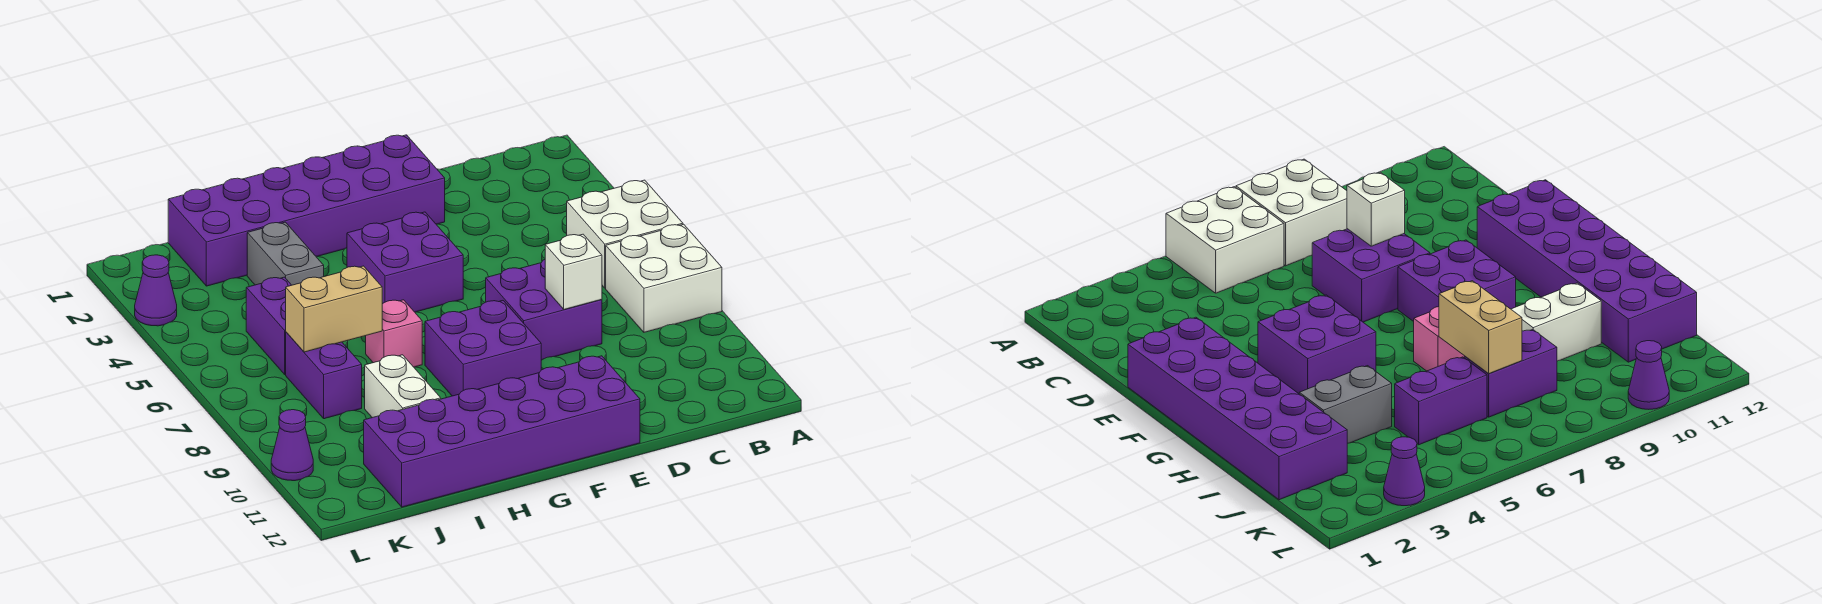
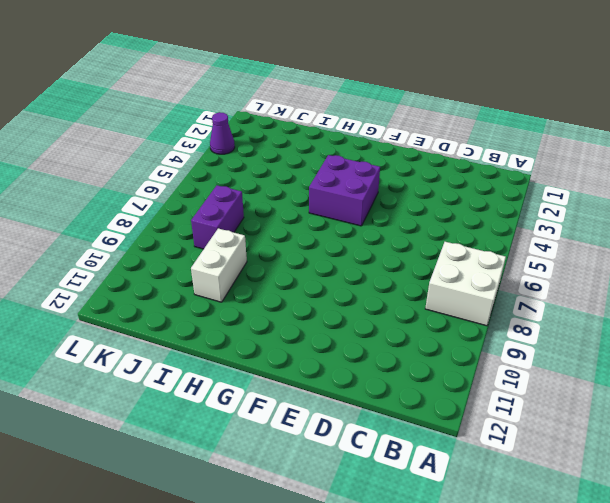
none -> white brick A5:B6 level 1
none -> purple brick D7:E8 level 1
none -> purple brick E1:J2 level 1

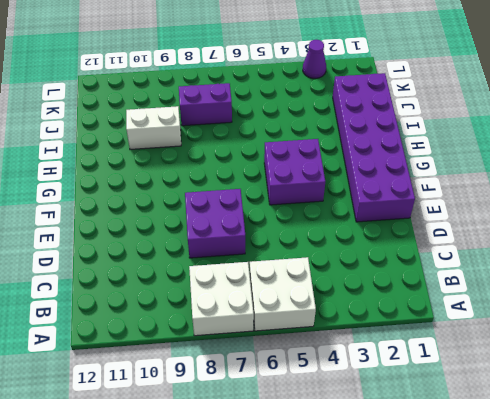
none -> purple brick E11:J12 level 1
none -> purple brick F8:G9 level 1
none -> pink brick H7 level 1

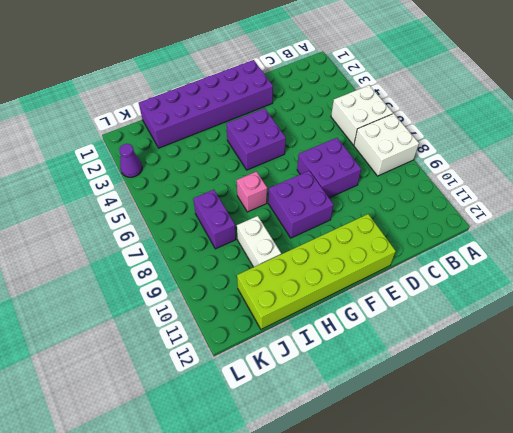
lime brick E11:J12 level 1 -> purple brick E11:J12 level 1
none -> grey brick I3:I4 level 1
none -> purple brick J5:J6 level 1
none -> purple cone L10 level 1

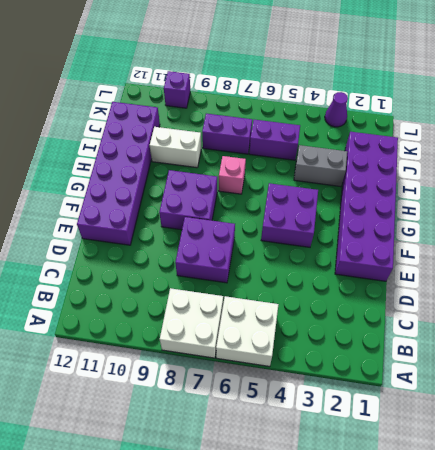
purple brick L10 level 1 -> purple cone L10 level 1
none -> white brick D8 level 2
none -> tan brick I7:J7 level 2

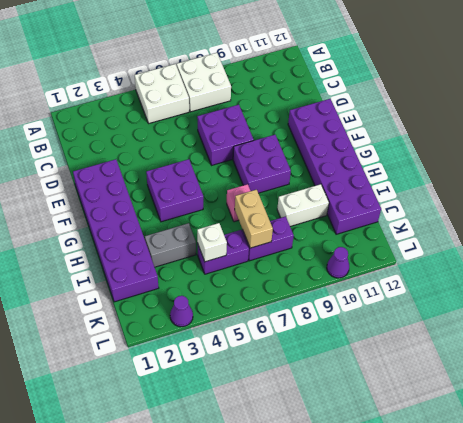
white brick J5 level 2 -> white brick D8 level 2

